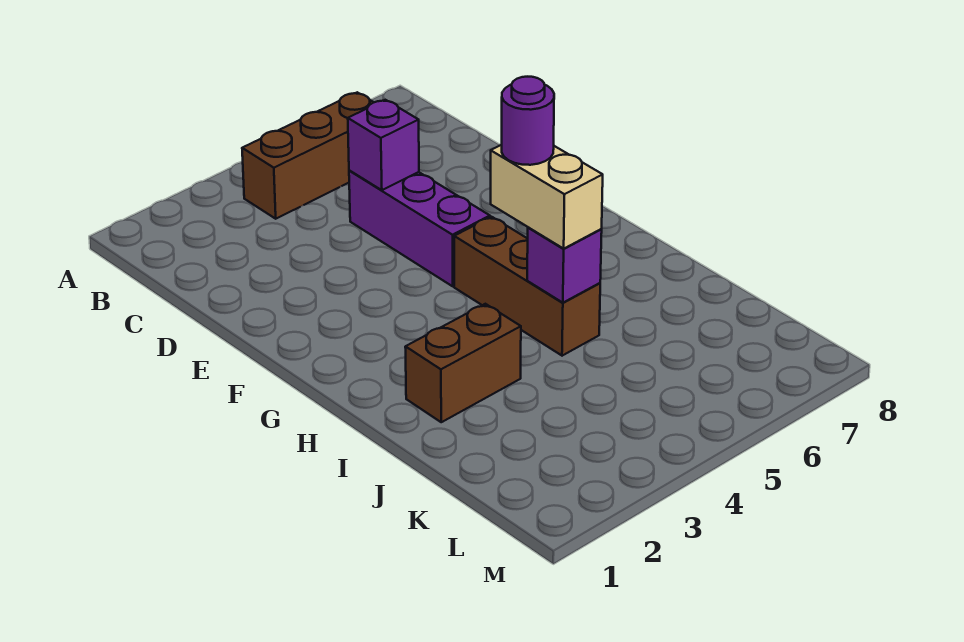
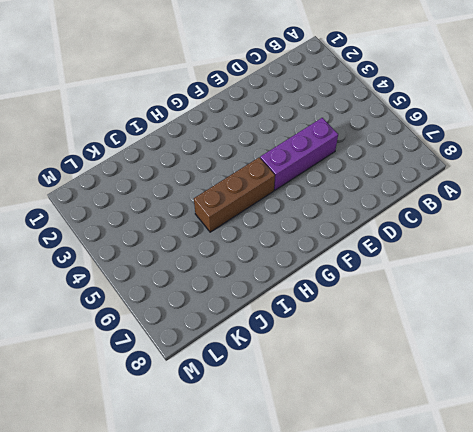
none -> brown brick B4:B6 level 1
none -> brown brick I2:I3 level 1

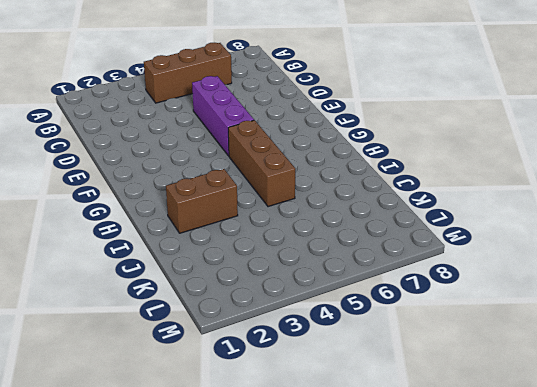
none -> purple brick D5 level 2
none -> purple brick I5 level 2

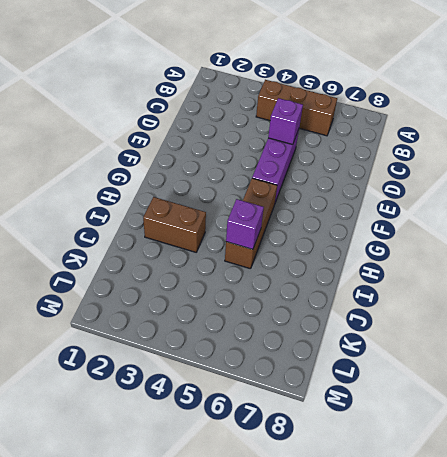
none -> tan brick H5:I5 level 3
none -> purple round brick H5 level 4

